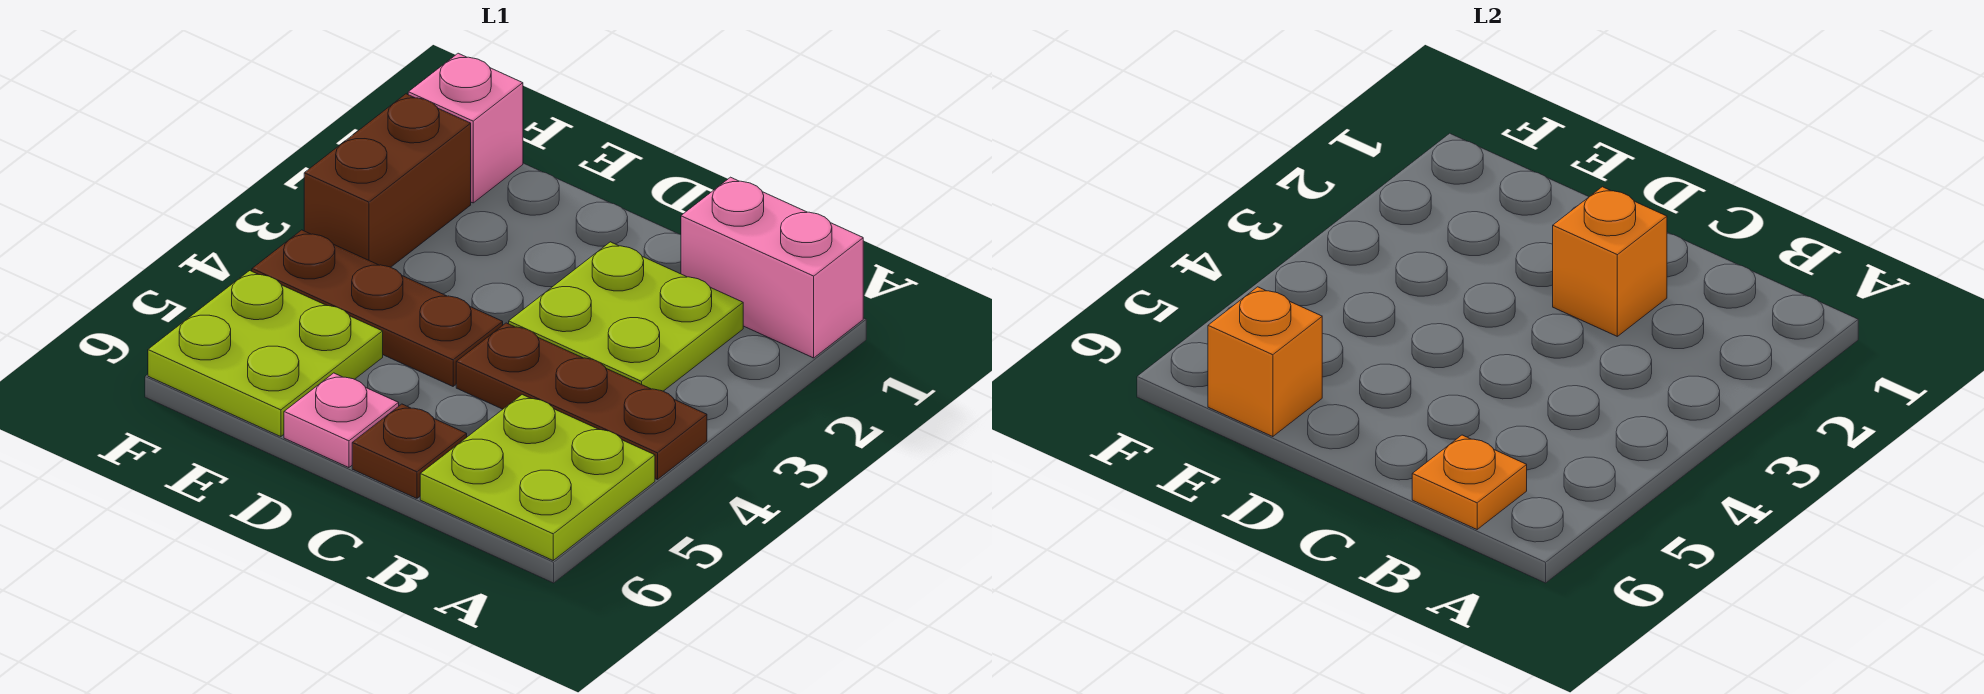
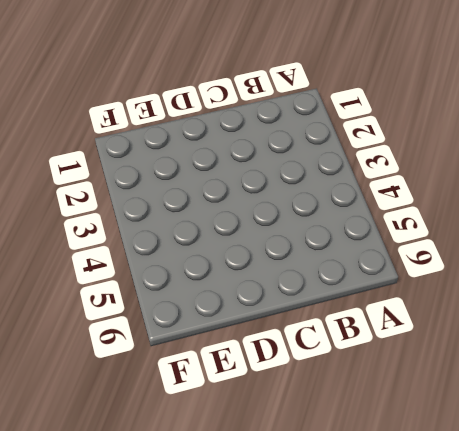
none -> pink brick A1:B1 level 1
none -> brown plate A4:C4 level 1
none -> lime plate A5:B6 level 1

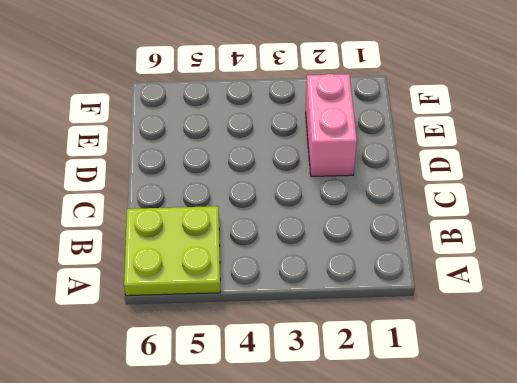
pink brick D2:E2 level 1 -> pink brick A1:B1 level 1
none -> brown plate A4:C4 level 1
none -> lime plate B2:C3 level 1
none -> brown plate C6 level 1

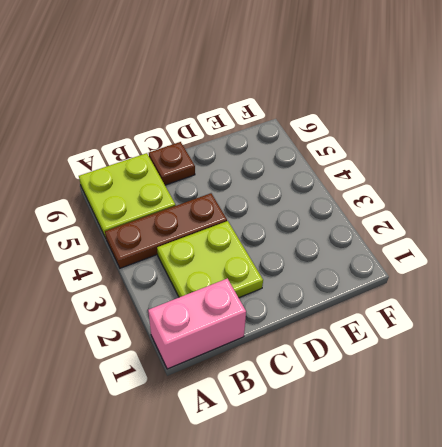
none -> brown plate D4:F4 level 1
none -> pink plate D6 level 1
none -> lime plate E5:F6 level 1

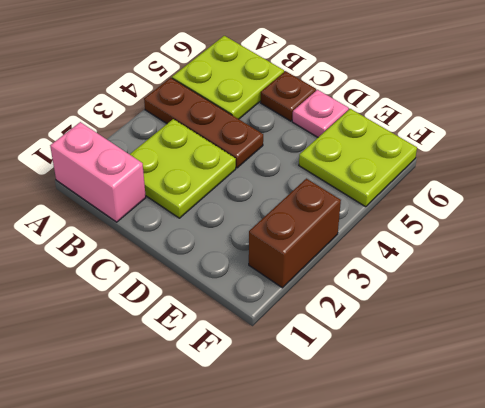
none -> brown plate D4:F4 level 1
none -> pink brick F1 level 1
none -> orange plate B6 level 2

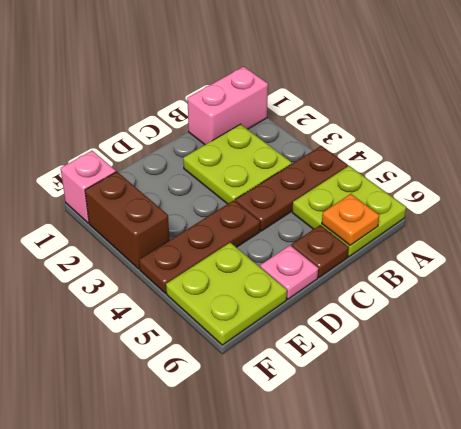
none -> orange brick C2 level 2
none -> orange brick E6 level 2

